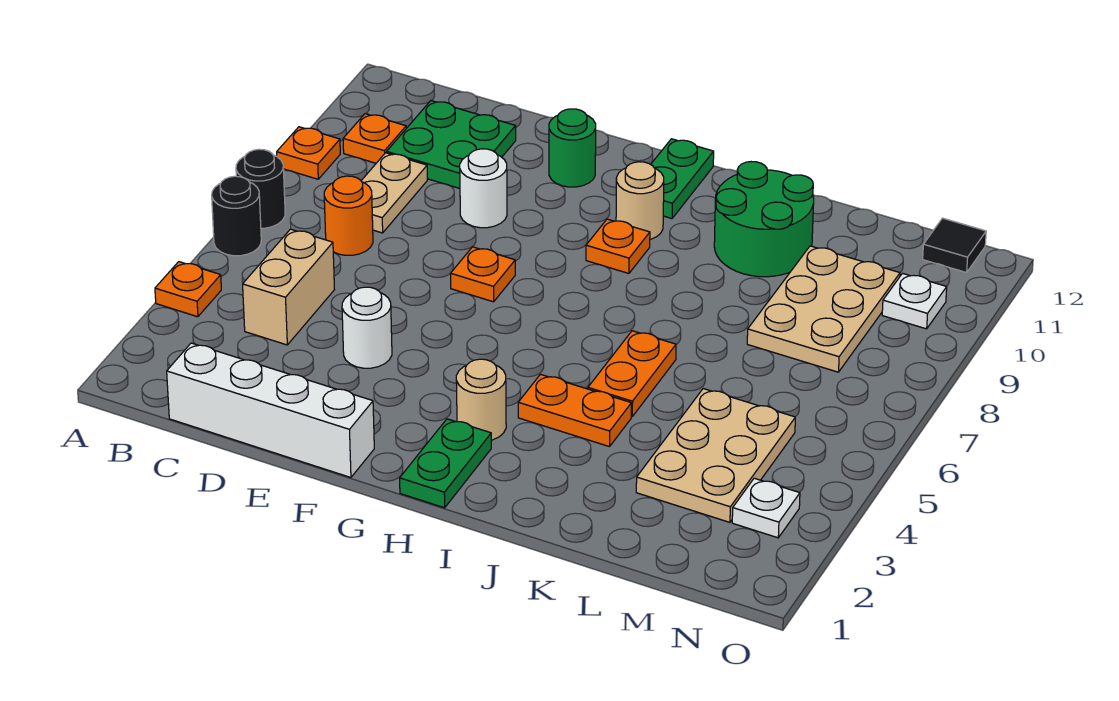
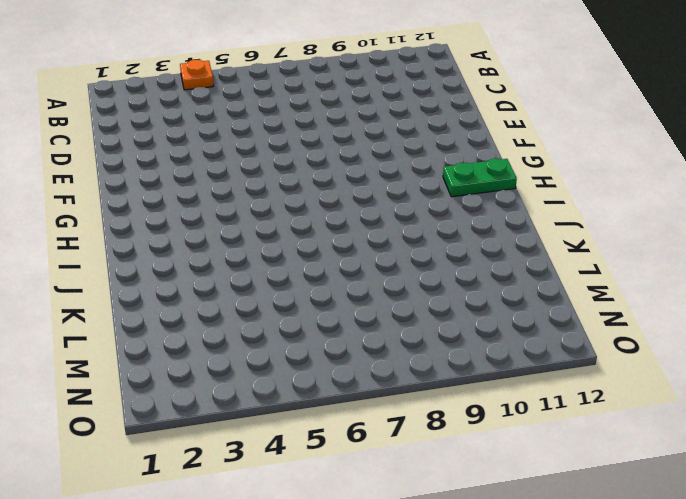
none -> black round brick A6 level 1
none -> black round brick A7 level 1
none -> orange plate A9 level 1

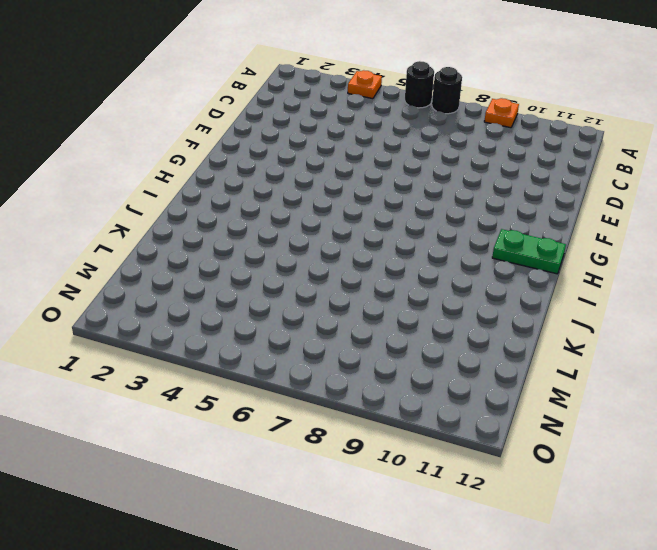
none -> orange plate B10 level 1
none -> white brick C1:F1 level 1
none -> tan brick C4:C5 level 1

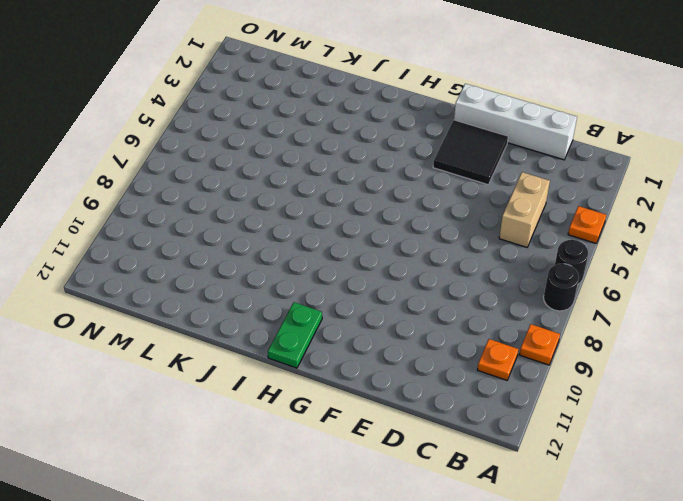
black tile E2:F3 level 1 -> none
none -> orange round brick C7 level 1
none -> tan plate C8:C9 level 1
none -> green plate C10:D11 level 1

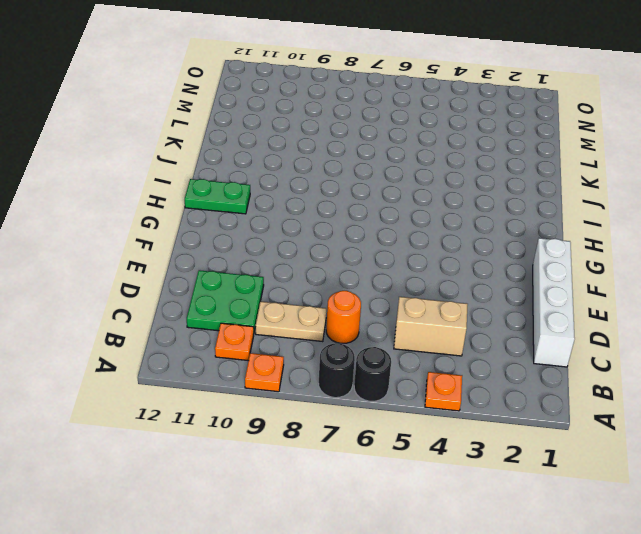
none -> white round brick E4 level 1
none -> white round brick E9 level 1
none -> orange plate F7 level 1

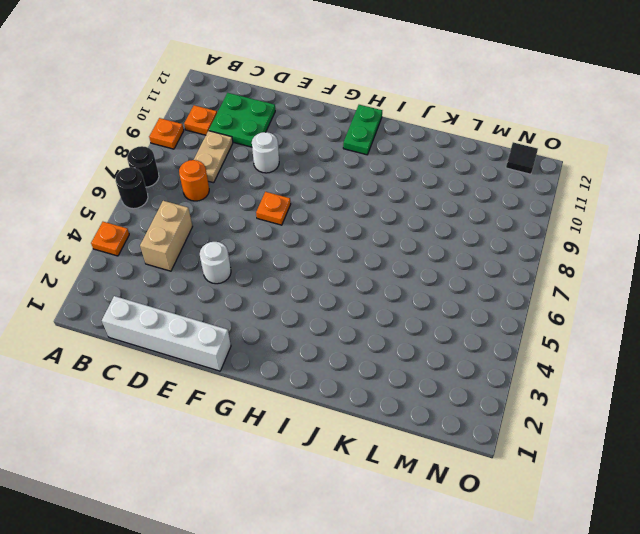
none -> green round brick F11 level 1
none -> green plate H1:H2 level 1
none -> tan round brick H3 level 1

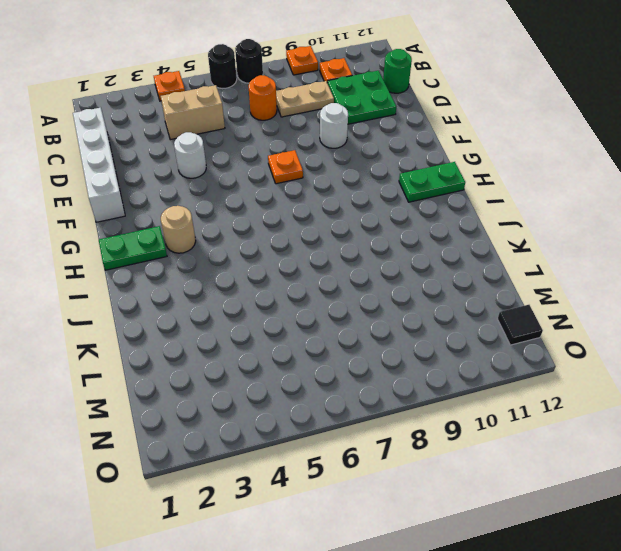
green round brick C12 level 1 -> green round brick F11 level 1
none -> orange plate H9 level 1
none -> tan round brick H10 level 1
none -> orange plate I4:J4 level 1

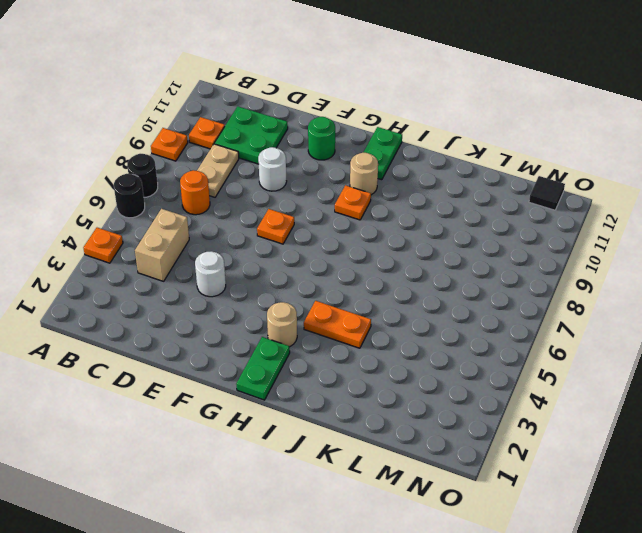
none -> white brick C1:F1 level 1
none -> orange plate J5:J6 level 1
none -> green round brick J10:K11 level 1

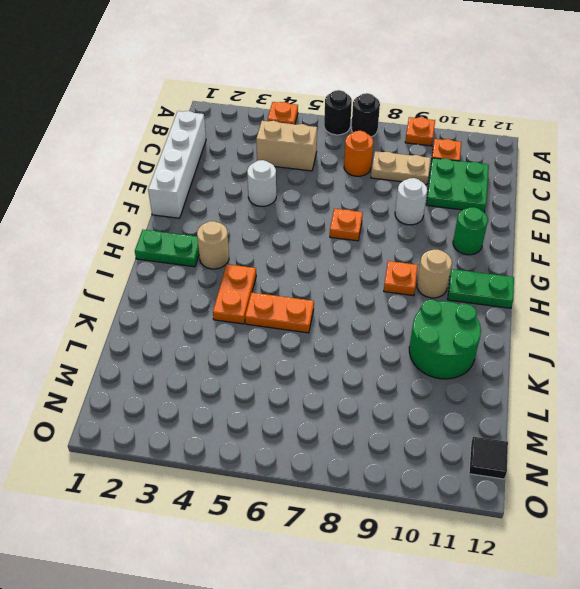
none -> tan plate L3:M5 level 1
none -> tan plate L8:M10 level 1
none -> white plate N3 level 1

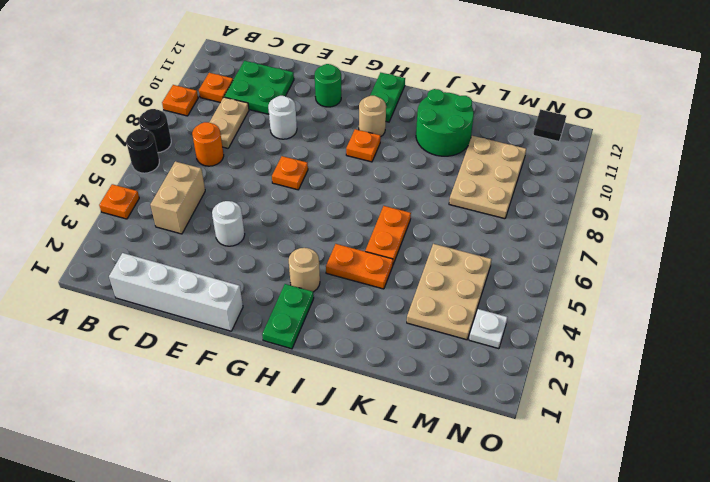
none -> white plate N10 level 1

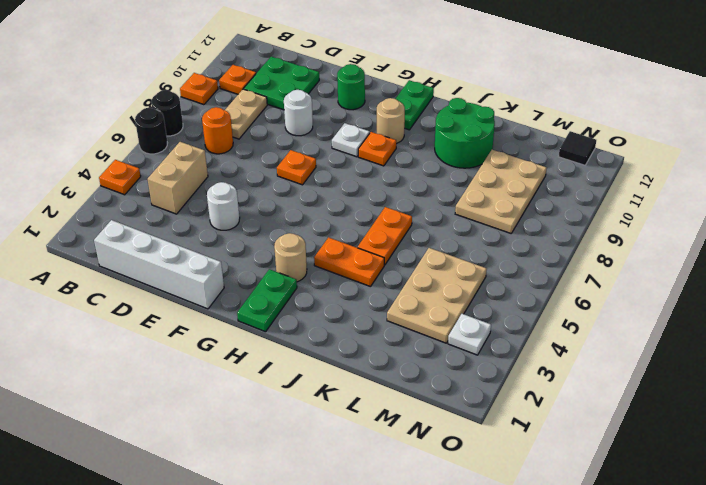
white plate G9 level 1 -> white plate N10 level 1

